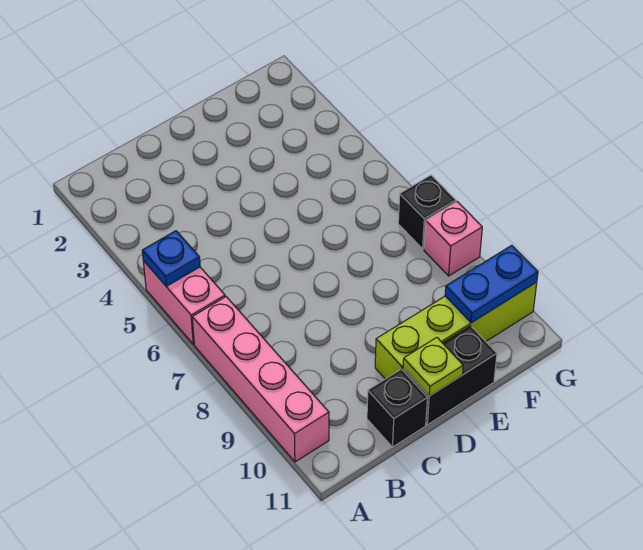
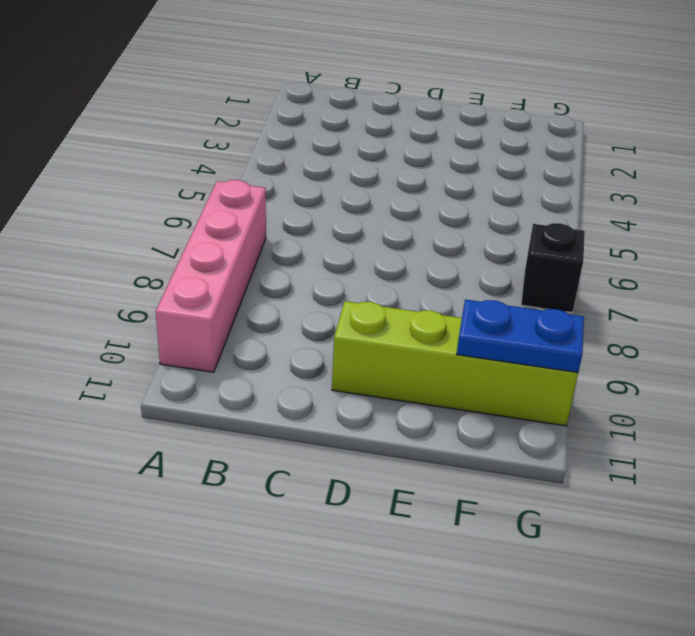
none -> pink brick A5:A6 level 1
none -> black brick C11 level 1

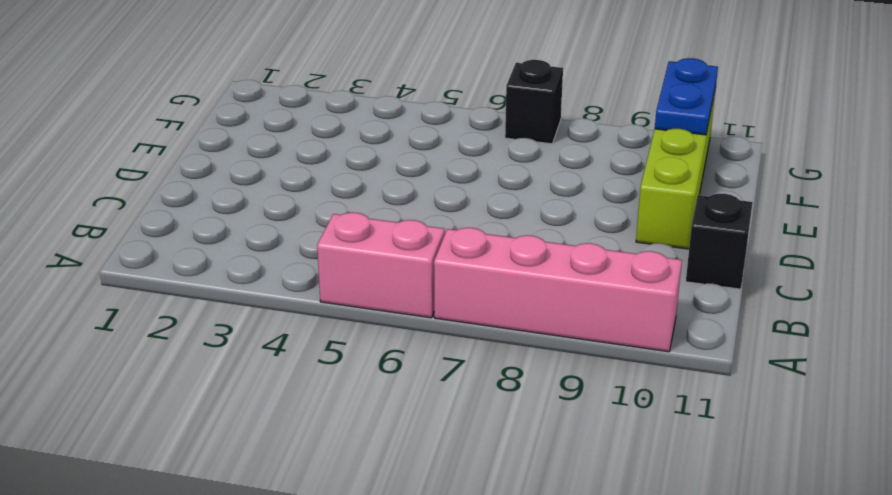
none -> black brick D11:E11 level 1
none -> pink brick G8 level 1

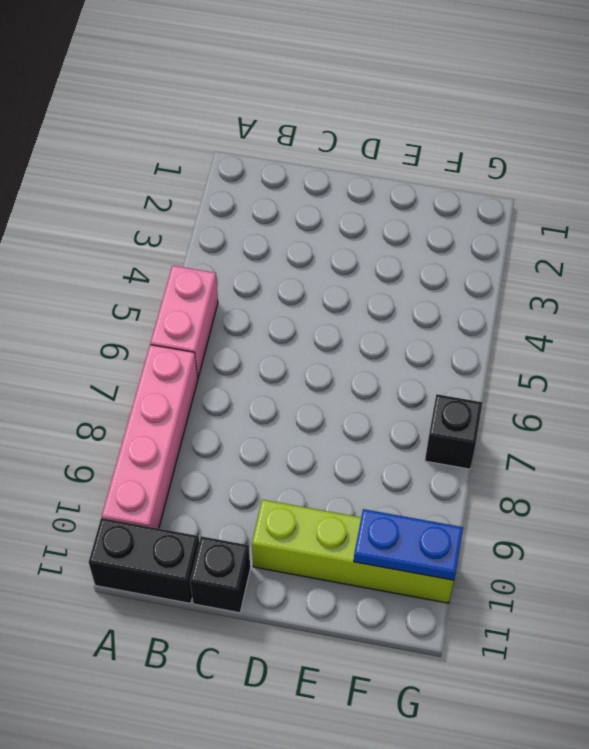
black brick A11:B11 level 1 -> black brick D11:E11 level 1
none -> pink brick G8 level 1
none -> blue plate A5 level 2

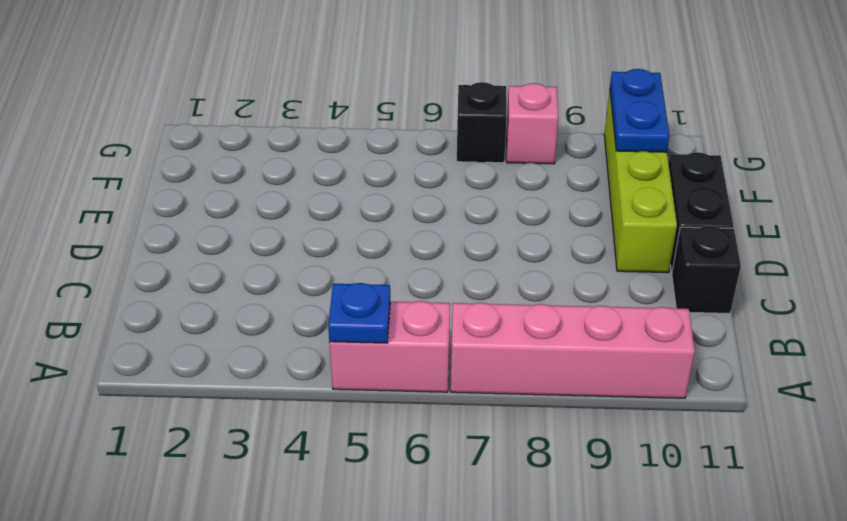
none -> lime plate D11 level 2

